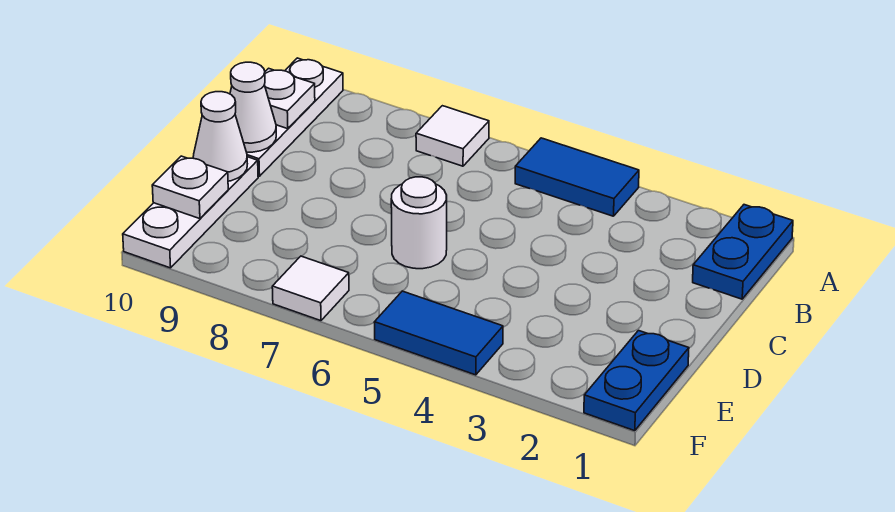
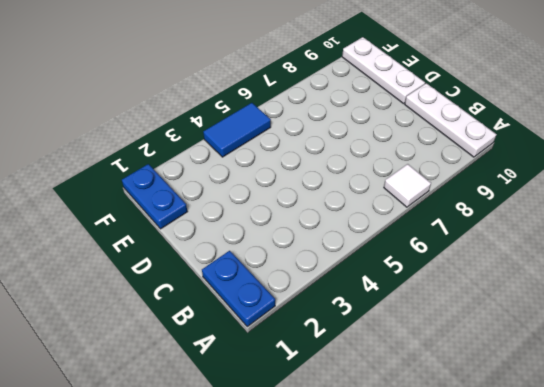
none -> blue tile A4:A5 level 1
none -> white round brick D6 level 1
none -> white tile F7 level 1

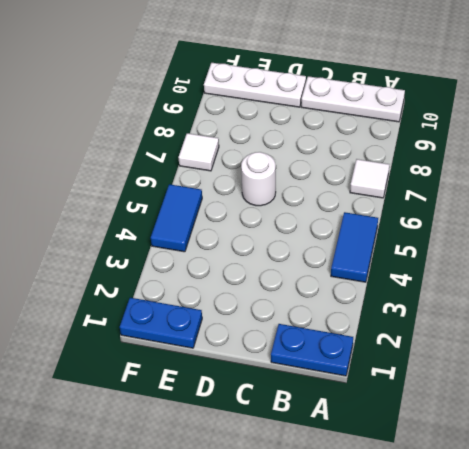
none -> white plate B10 level 2
none -> white cone C10 level 2
none -> white cone D10 level 2

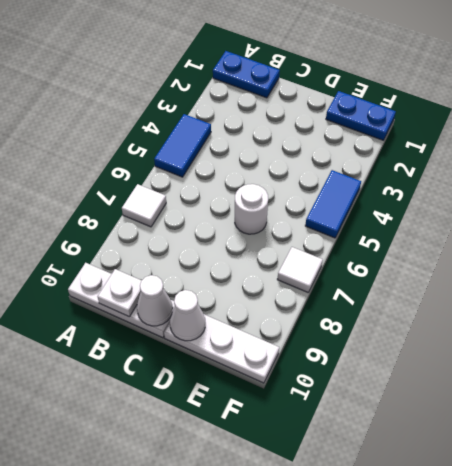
none -> white plate E10 level 2

